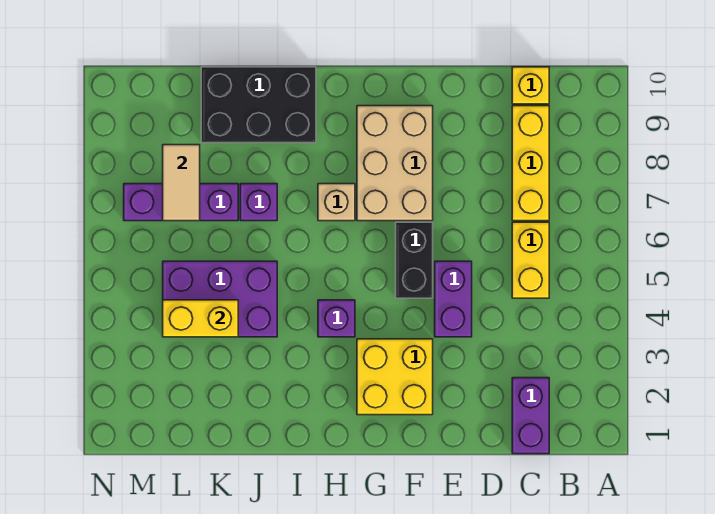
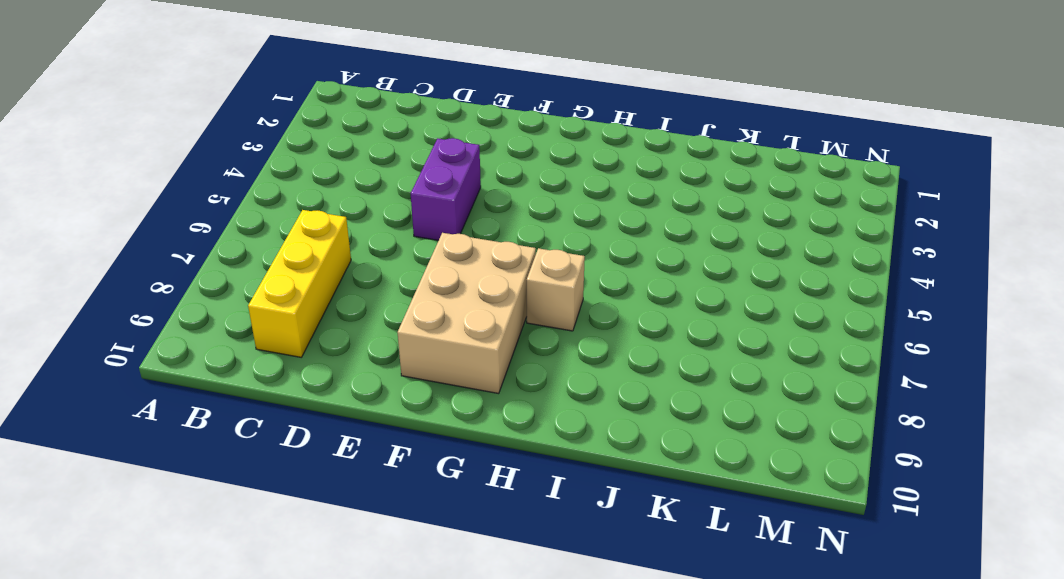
none -> purple brick C1:C2 level 1
none -> yellow brick C5:C6 level 1
none -> yellow brick C10 level 1

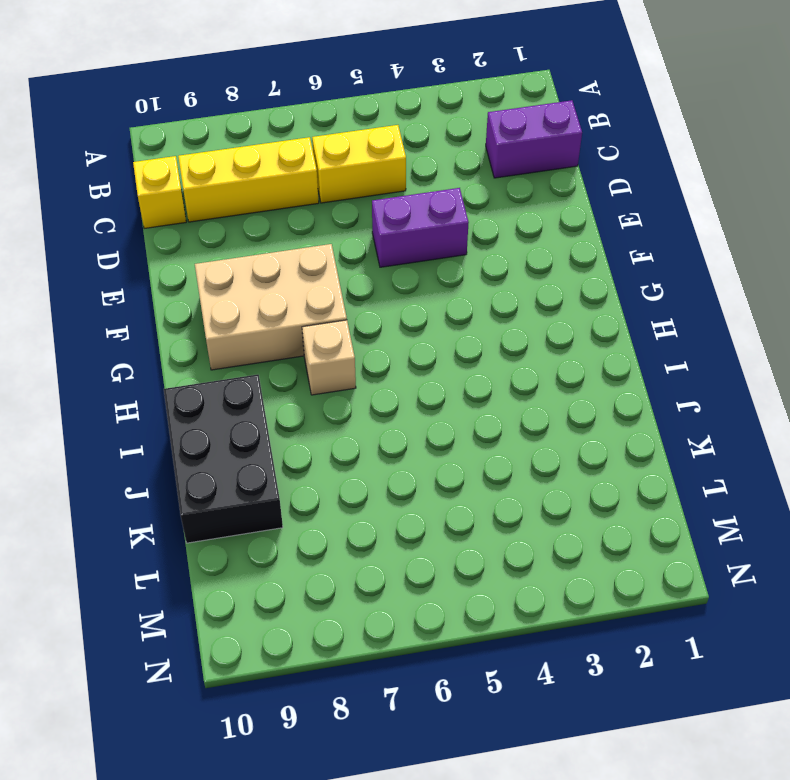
none -> yellow brick F2:G3 level 1
none -> black brick F5:F6 level 1
none -> purple brick H4 level 1

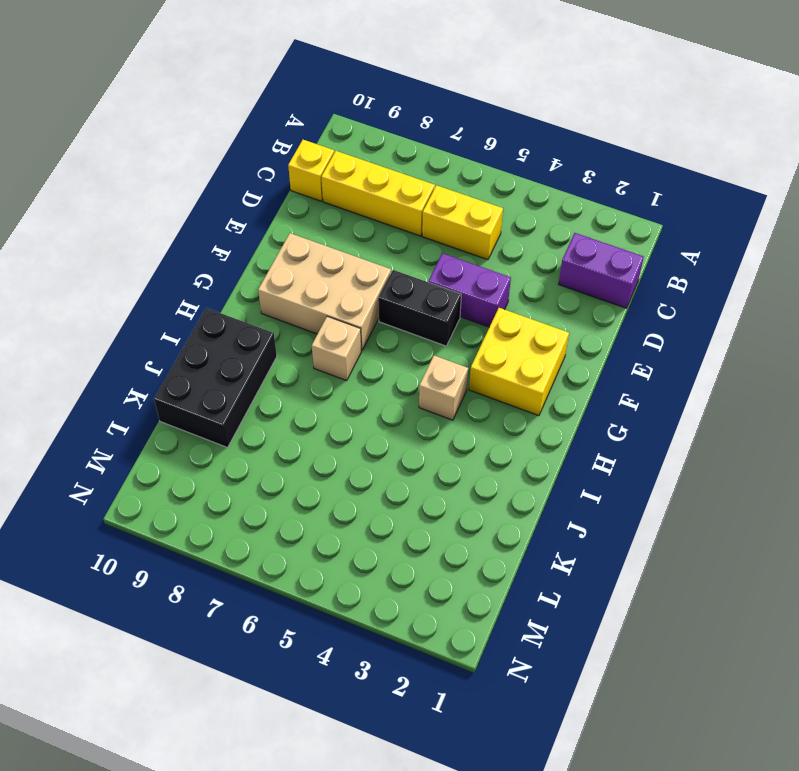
tan brick H4 level 1 -> purple brick H4 level 1
none -> purple brick J4:L5 level 1
none -> purple brick J7 level 1
none -> purple brick K7:M7 level 1

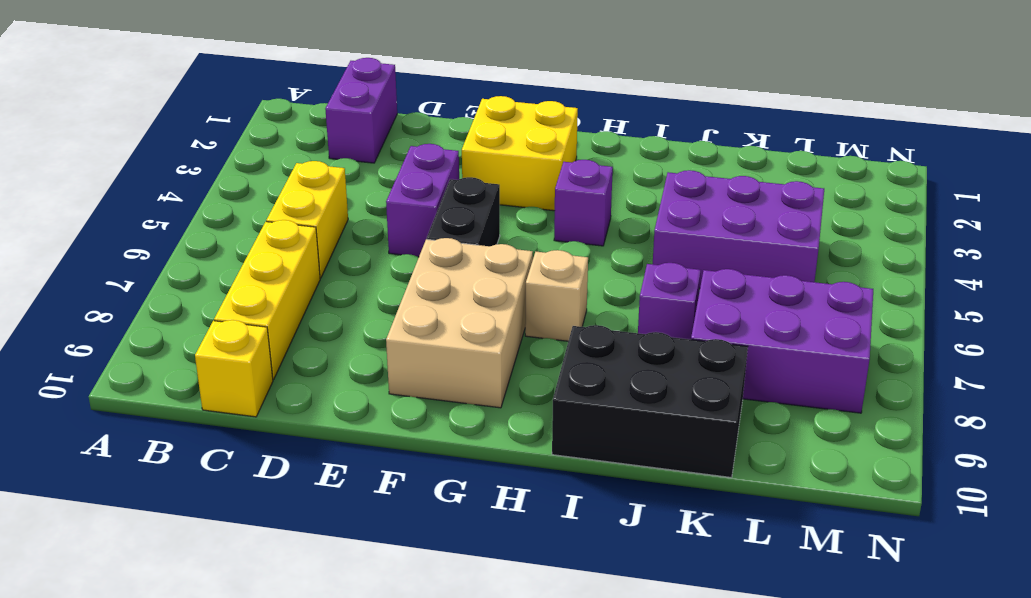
purple brick K7:M8 level 1 -> purple brick K7:M7 level 1
none -> yellow brick K4:L4 level 2
none -> tan tile L7:L8 level 2

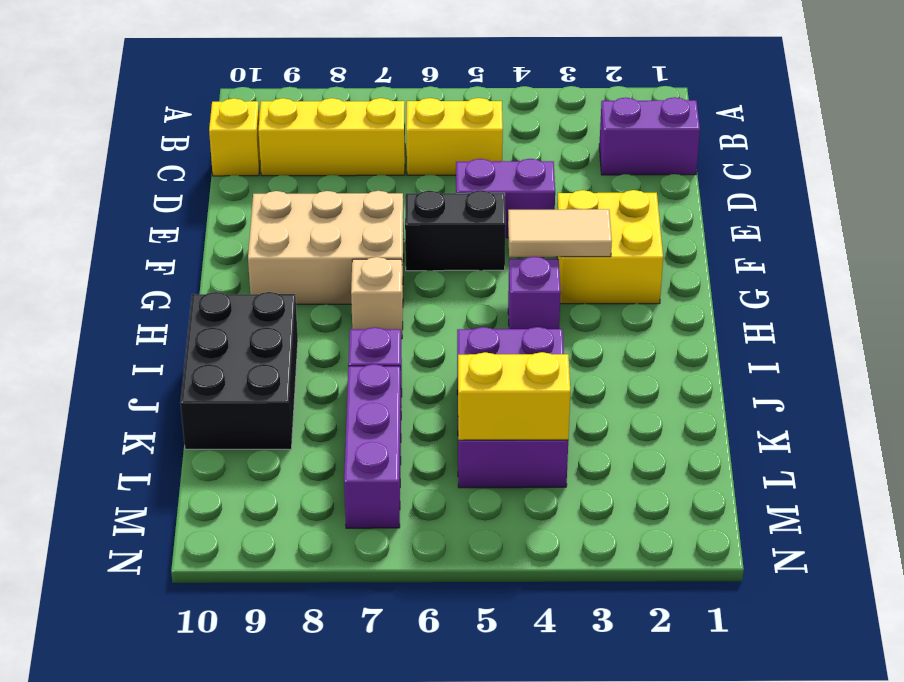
tan tile G3:G4 level 2 -> tan tile L7:L8 level 2
yellow brick L4:L5 level 2 -> yellow brick K4:L4 level 2

